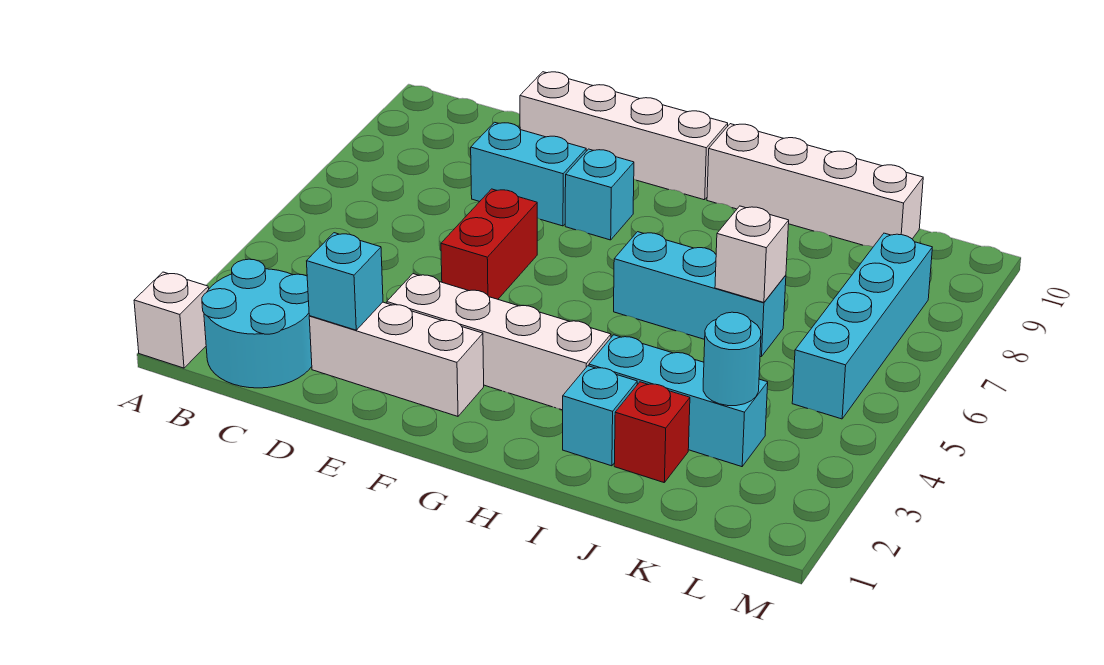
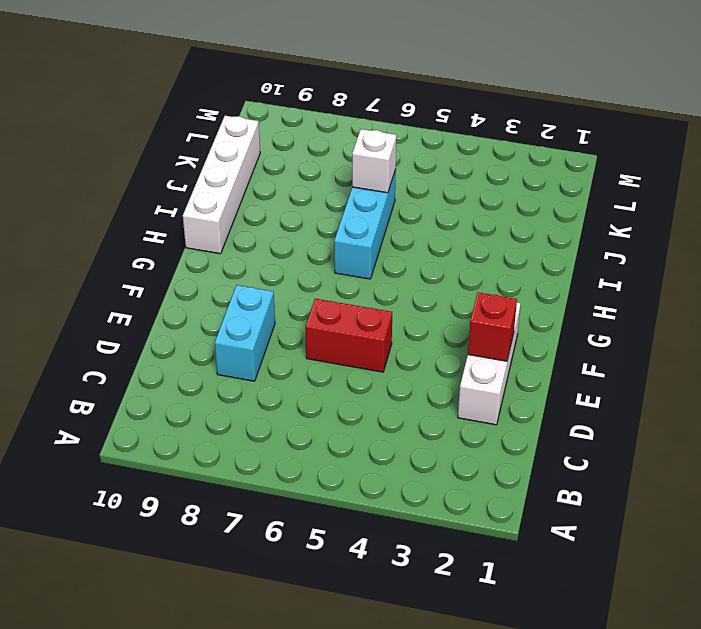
red brick E2 level 2 -> red brick J2 level 1
none -> white brick A1 level 1
none -> cyan round brick B1:C2 level 1
none -> white brick D10:G10 level 1

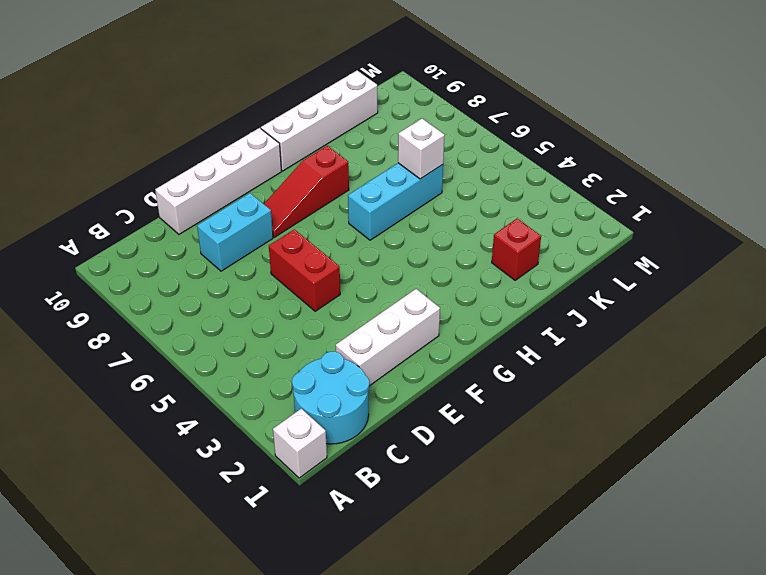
red slope F8:H8 level 1 top H -> cyan brick F8 level 1
none -> white brick E3:H3 level 1
none -> cyan brick I2 level 1
none -> cyan brick I3:K3 level 1

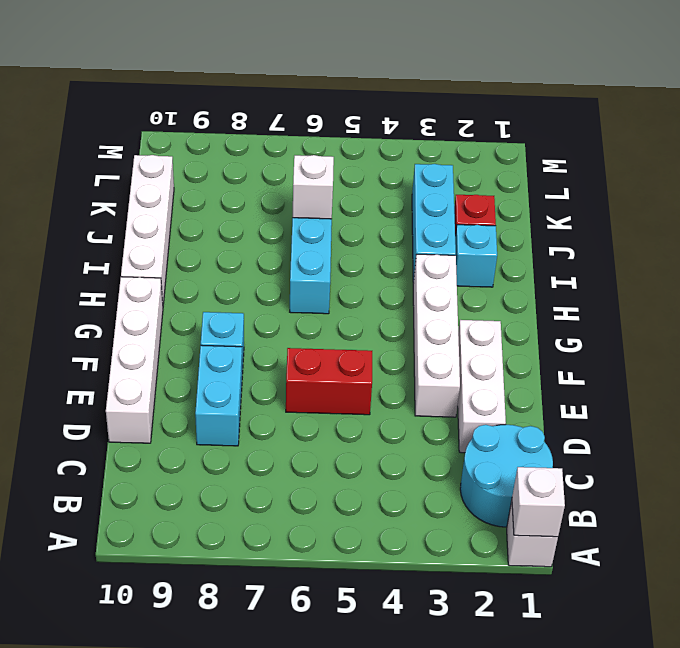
white brick A1 level 2 -> none
none -> cyan brick L5:L8 level 1
none -> cyan brick D2 level 2
none -> cyan round brick K3 level 2

